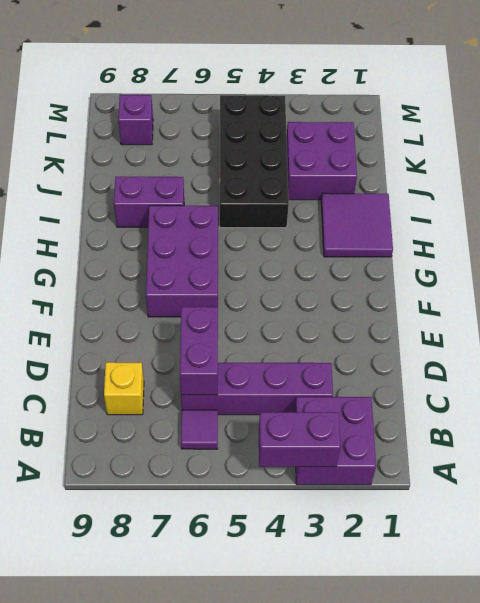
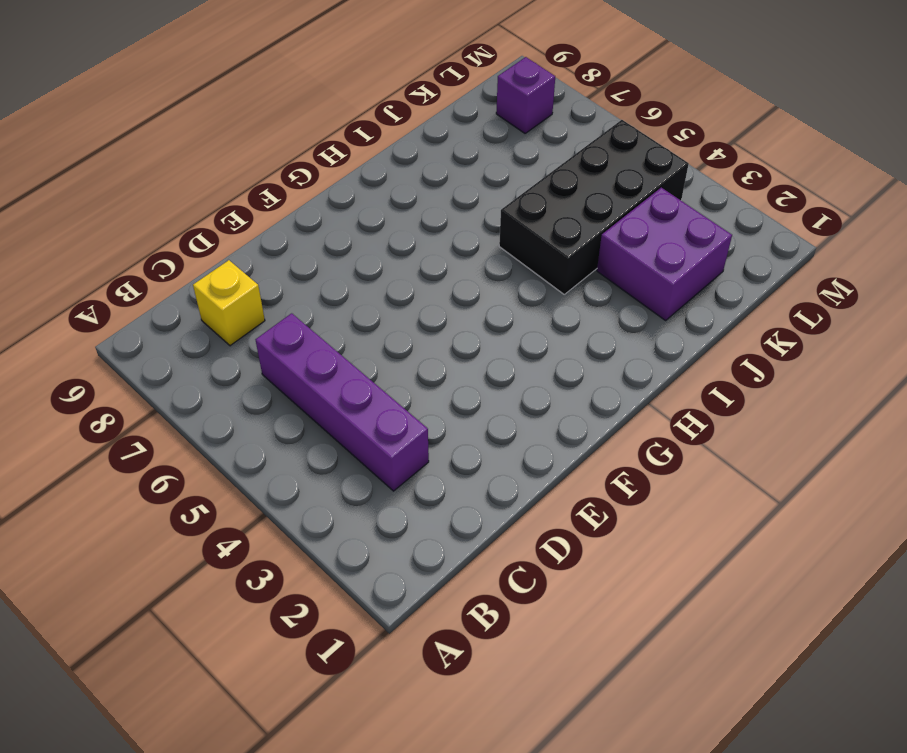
none -> purple brick A2:B3 level 1
none -> purple tile B6 level 1
none -> purple brick F6:H7 level 1

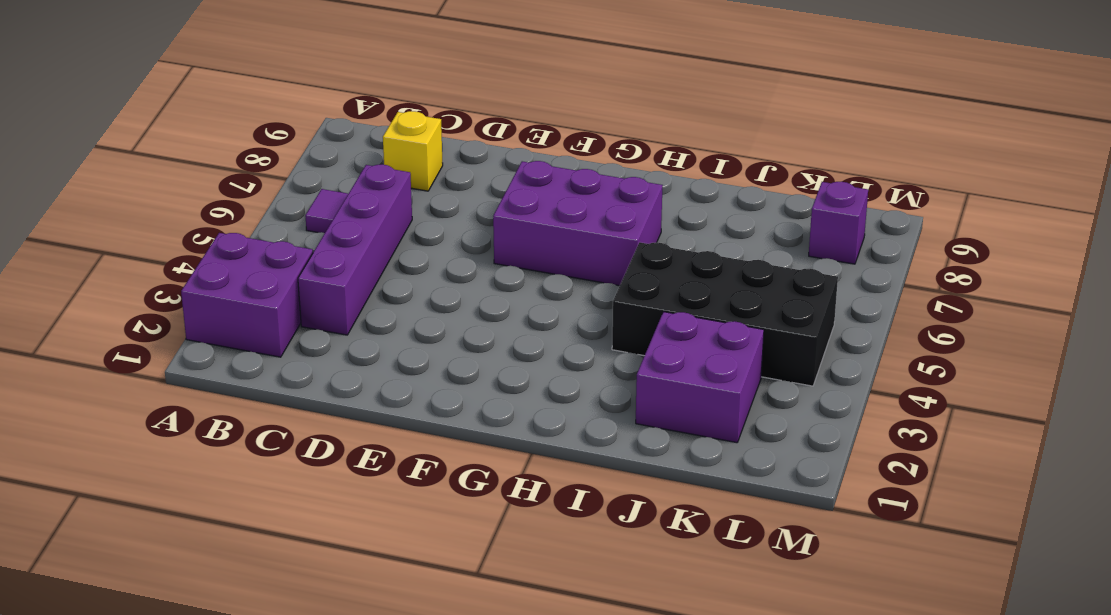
none -> purple tile H1:I2 level 1
none -> purple brick I7:I8 level 1
none -> purple brick A3:A4 level 2

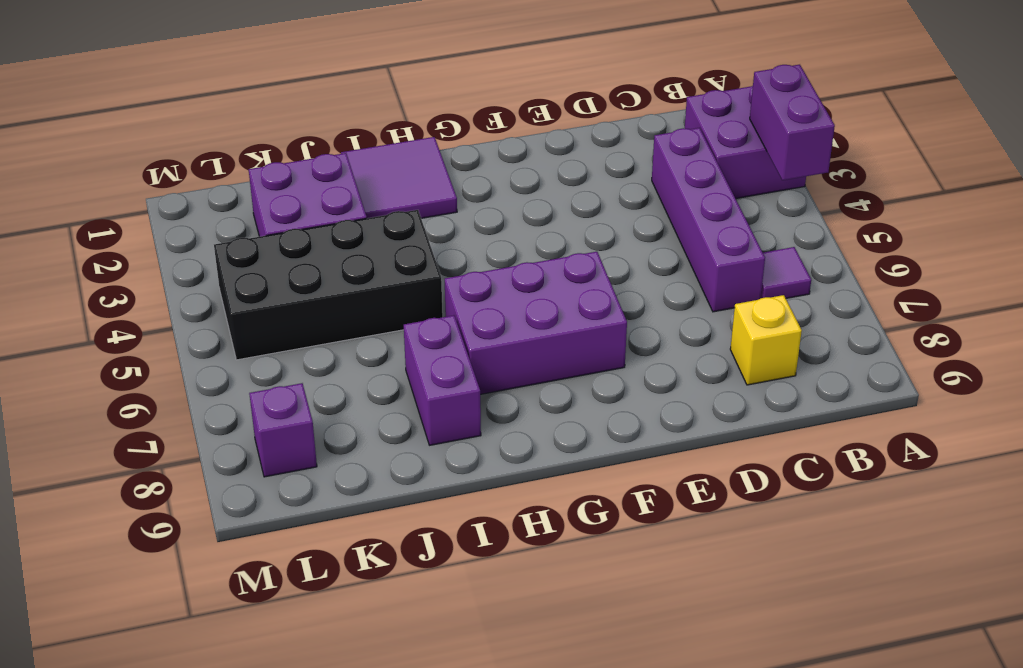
none -> purple brick C6:D6 level 2

